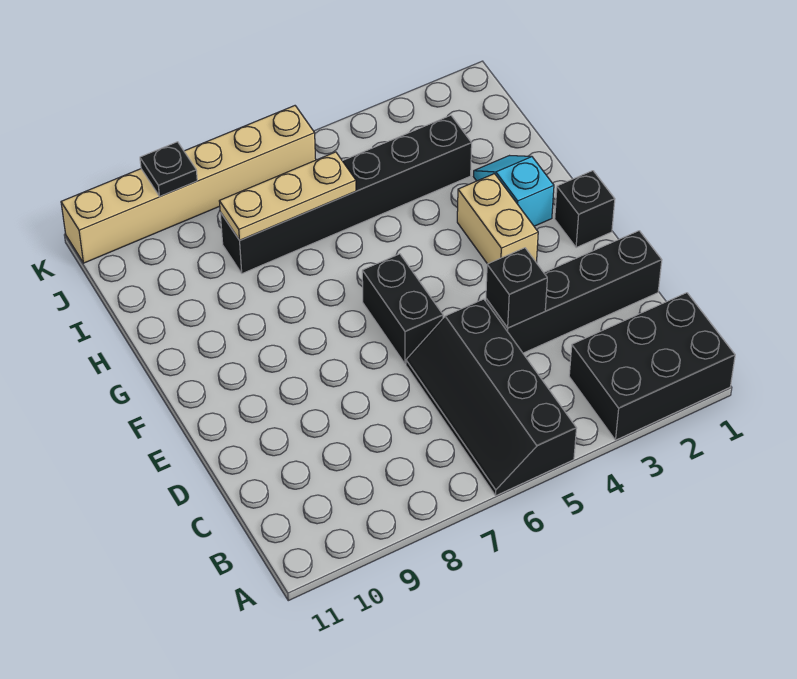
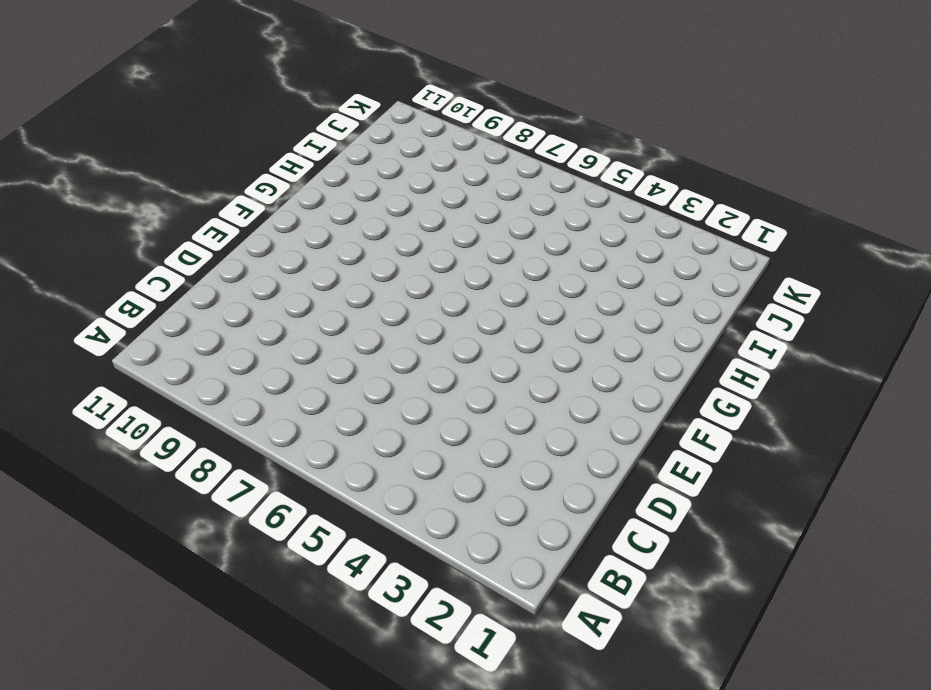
none -> black brick A1:B3 level 1
none -> black slope A5:D6 level 1 top 5
none -> black brick D1:D4 level 1

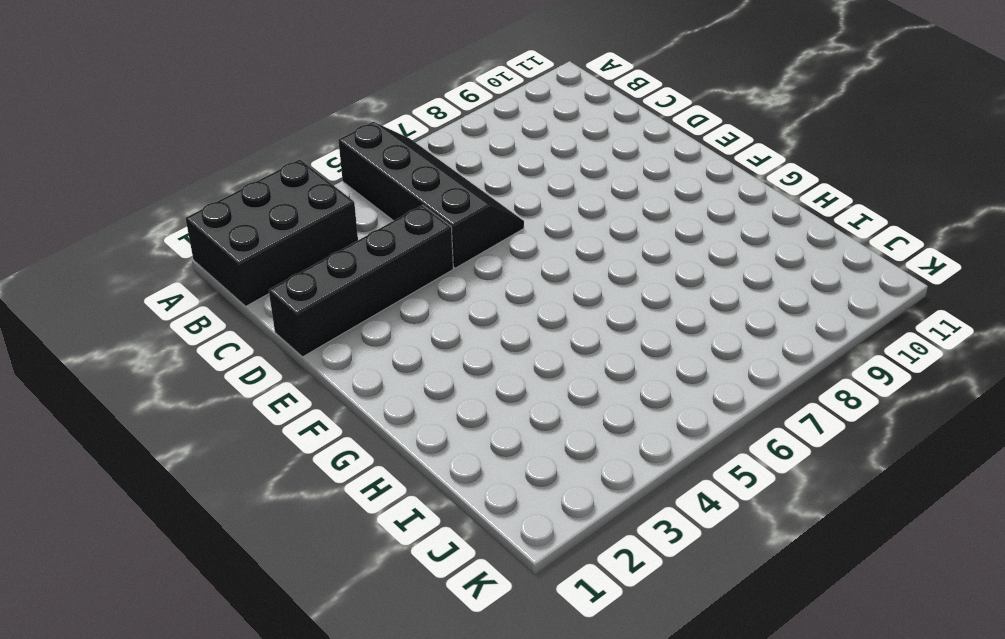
none -> black brick E6:F6 level 1
none -> black brick F1 level 1
none -> tan brick F3:G3 level 1

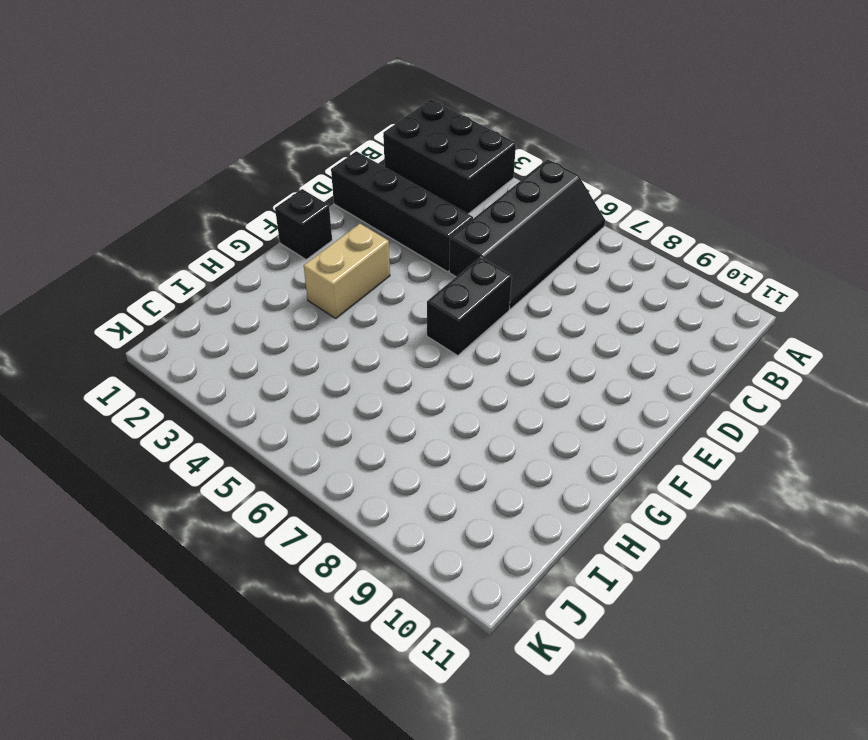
none -> cyan slope G2:H2 level 1 top G
none -> black brick I3:I8 level 1
none -> tan brick K6:K11 level 1

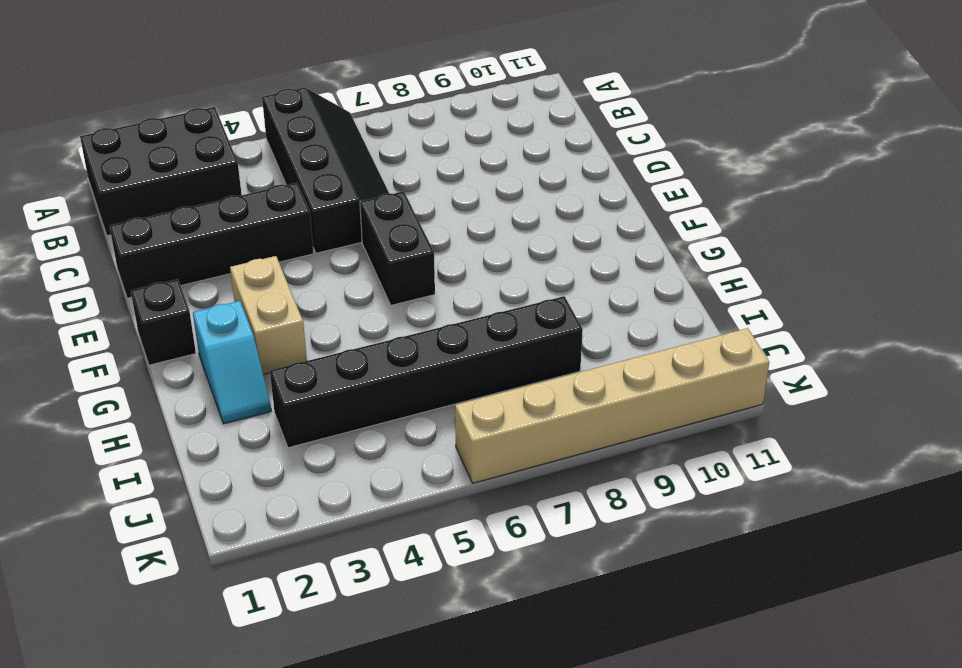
none -> black brick D4 level 2
none -> tan plate I6:I8 level 2
none -> black plate K9 level 2

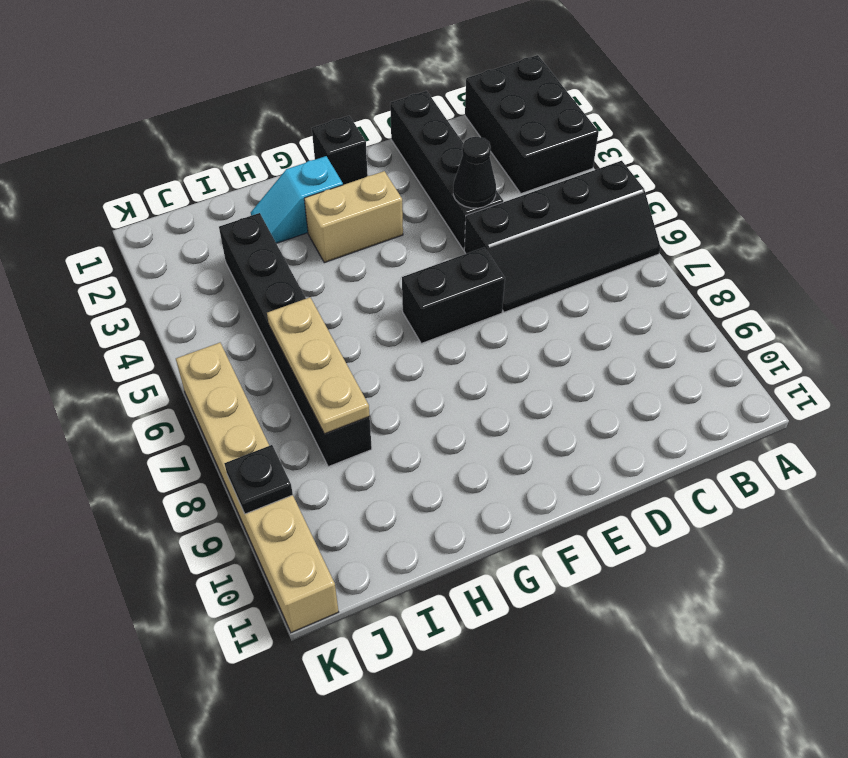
black cone D4 level 2 -> black brick D4 level 2

